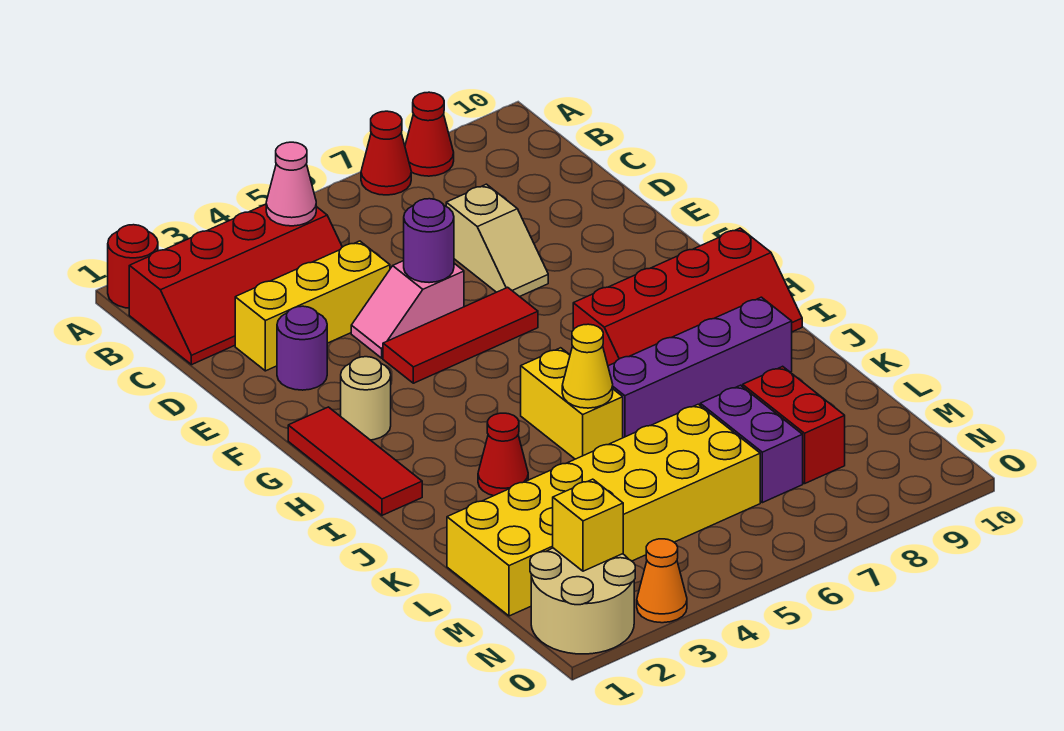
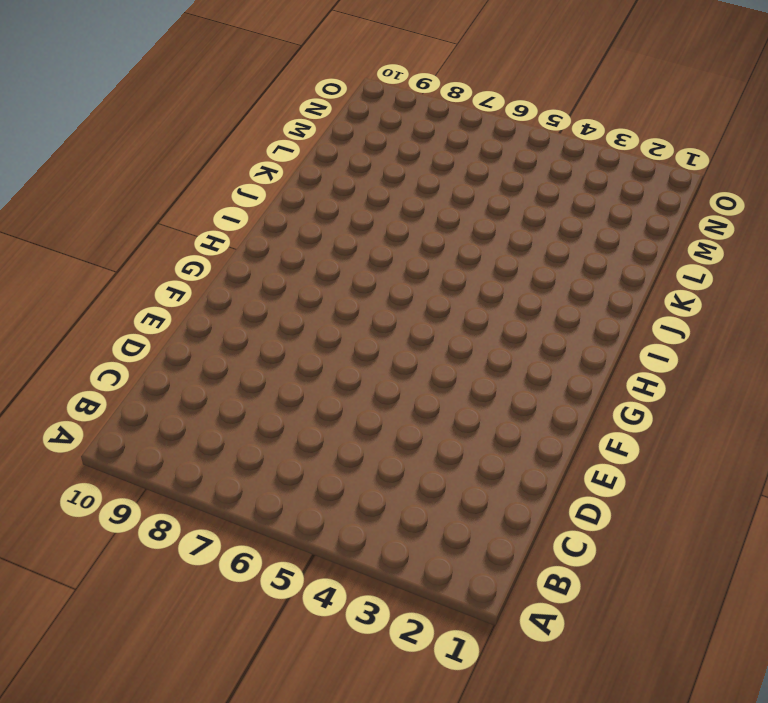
none -> red round brick A1 level 1
none -> red cone A7 level 1
none -> red cone A8 level 1

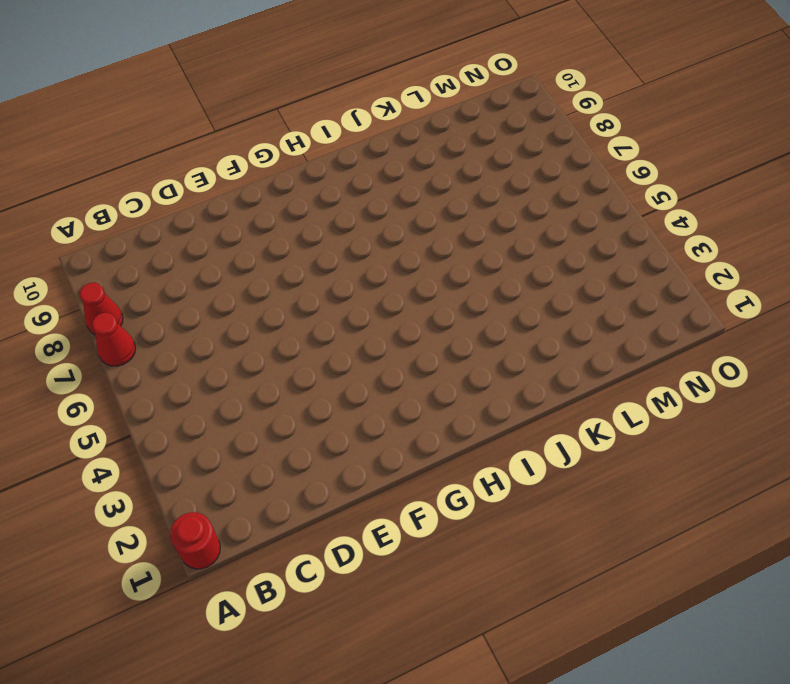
none -> red slope B1:C4 level 1 top B
none -> yellow brick D2:D4 level 1
none -> tan slope D7:E7 level 1 top D

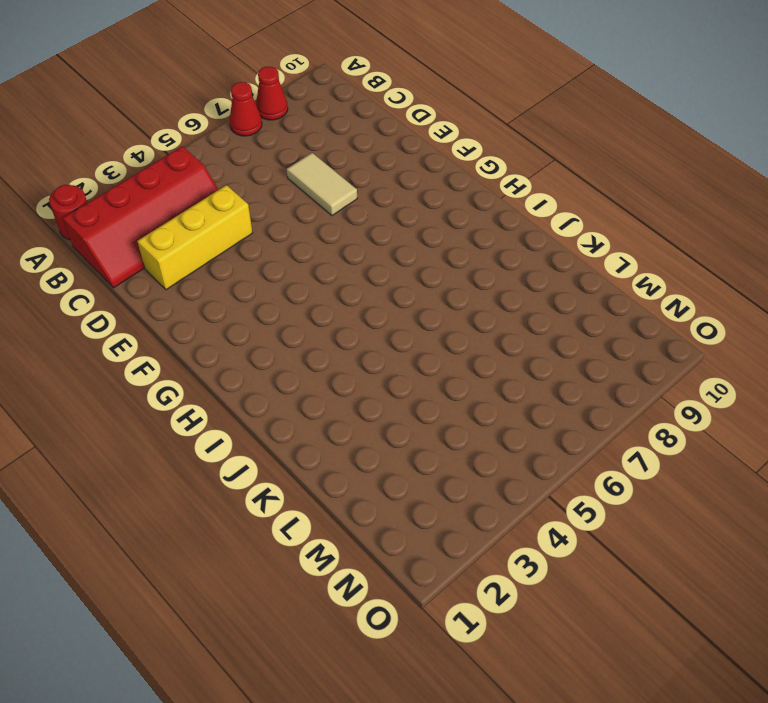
tan tile D7:E7 level 1 -> tan slope D7:E7 level 1 top D
none -> purple round brick E2 level 1
none -> pink slope E4:E5 level 1 top 5
none -> red tile F4:F6 level 1

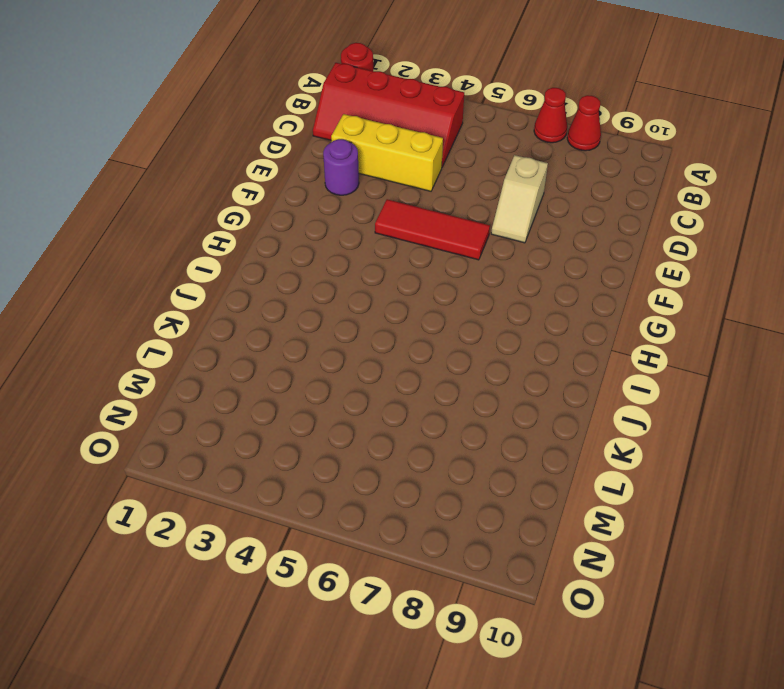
none -> pink slope E4:E5 level 1 top 5
none -> red tile G1:I1 level 1
none -> tan round brick G2 level 1

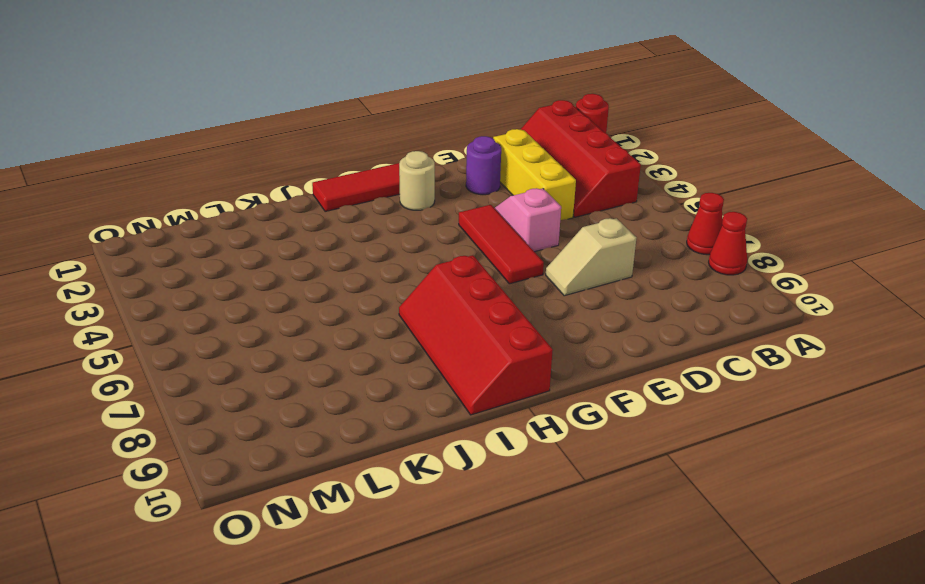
none -> yellow brick I5:J5 level 1
none -> red cone J3 level 1
none -> purple brick J6:J9 level 1

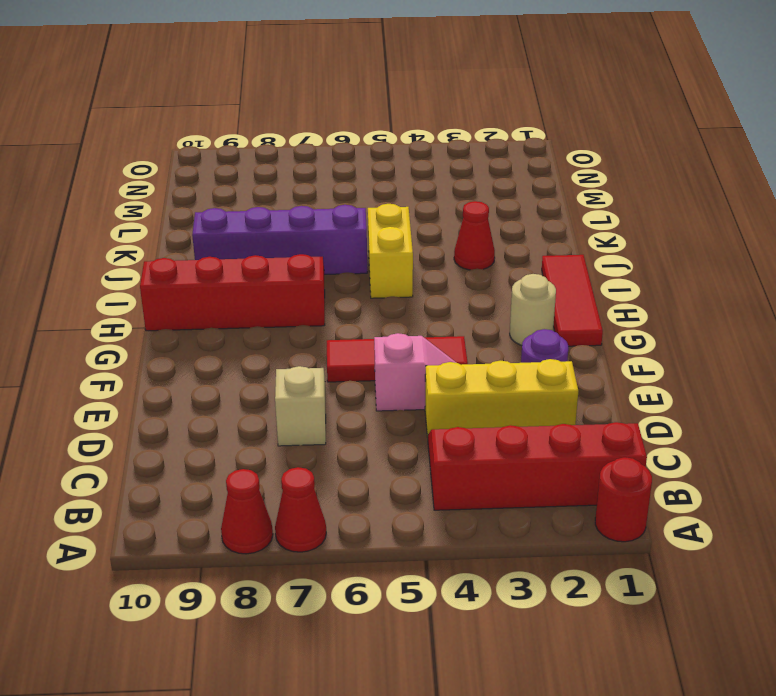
none -> yellow brick L1:M6 level 1
none -> purple brick L7:M7 level 1
none -> red brick L8:M8 level 1

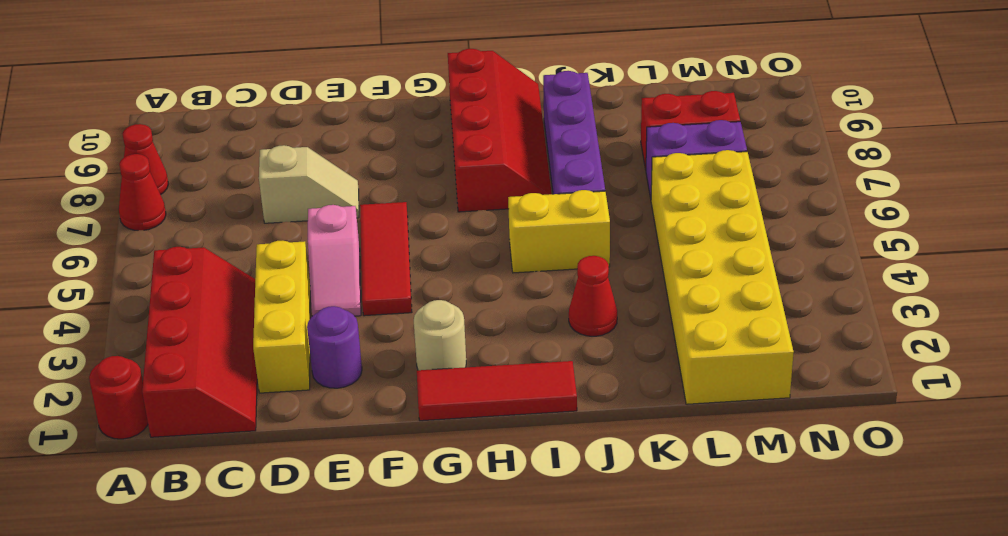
none -> tan round brick N1:O2 level 1
none -> orange cone O3 level 1
none -> pink cone B4 level 2

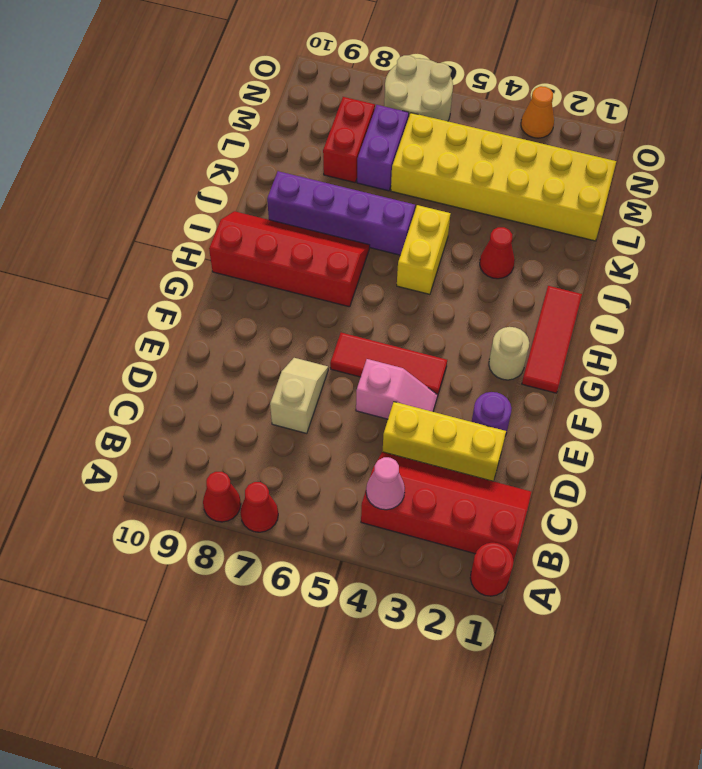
tan round brick N6:O7 level 1 -> tan round brick N1:O2 level 1
none -> purple round brick E5 level 2
none -> yellow cone J5 level 2
none -> yellow brick N2 level 2

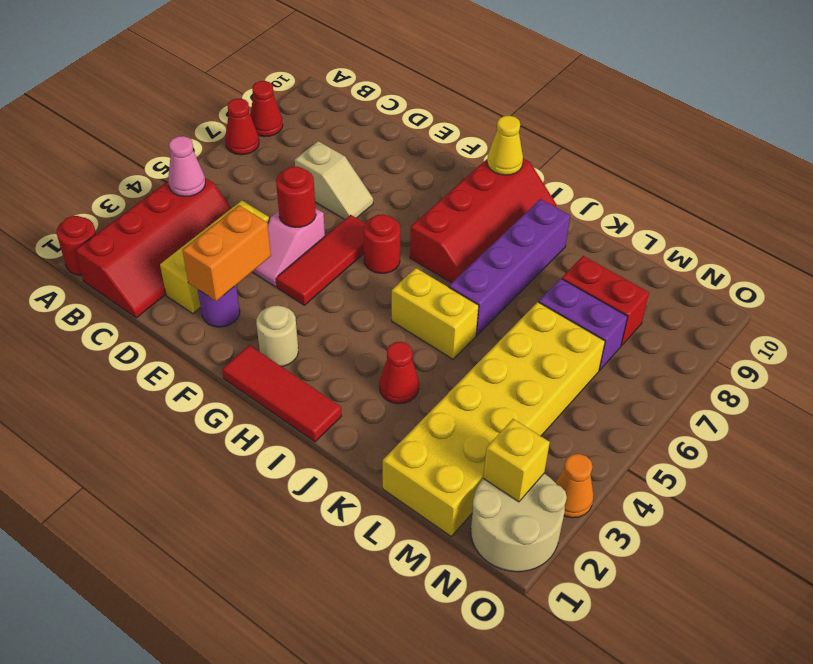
orange brick E2:E3 level 2 -> none
red round brick E5 level 2 -> purple round brick E5 level 2
red round brick G6 level 1 -> none
yellow cone H10 level 2 -> yellow cone J5 level 2

